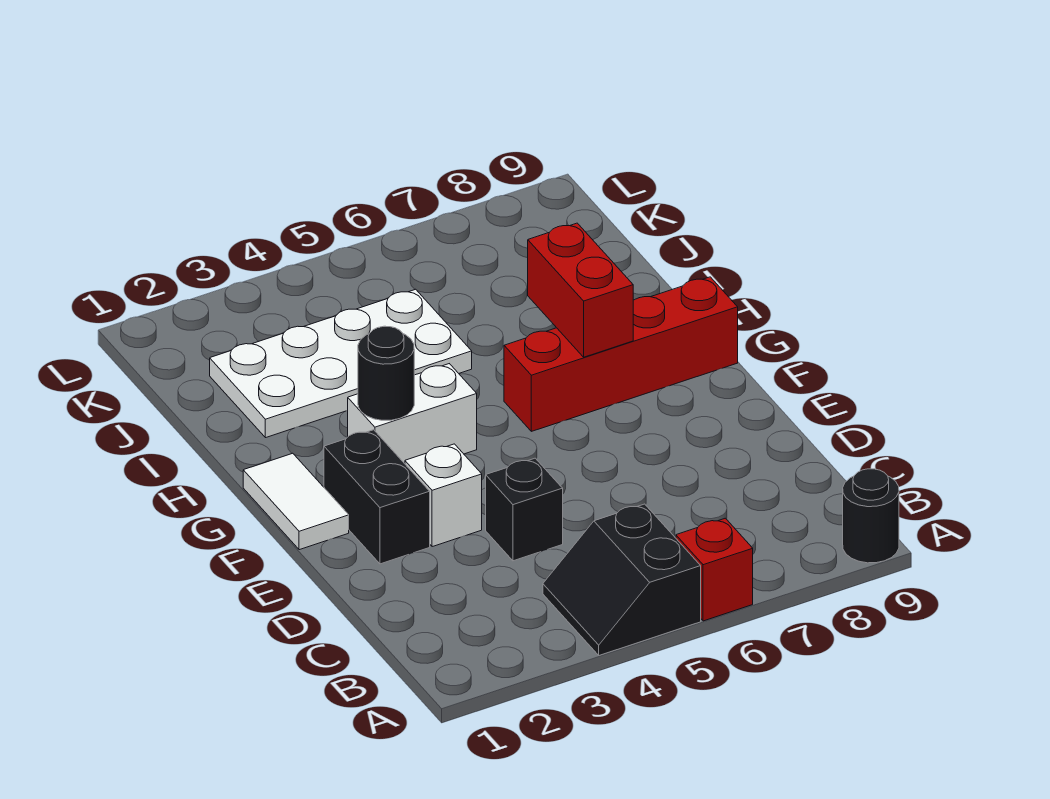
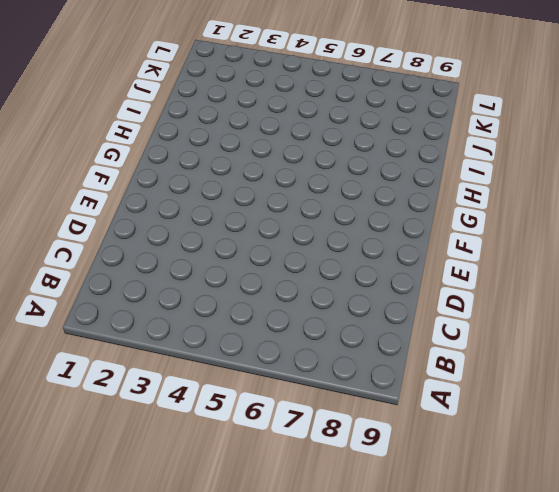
none -> black slope A4:B5 level 1 top 5
none -> red brick A6 level 1
none -> black round brick A9 level 1

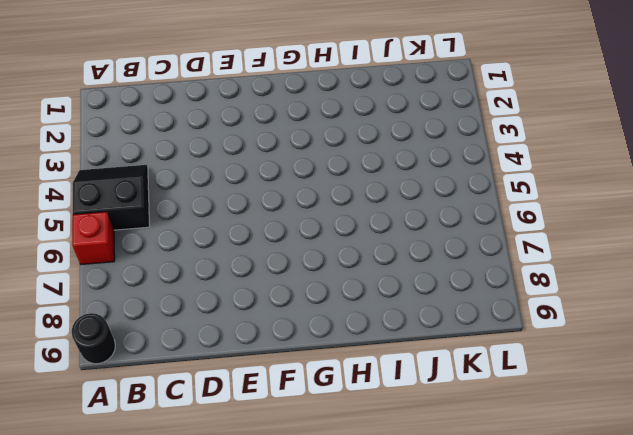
none -> black brick D4 level 1
none -> black brick E2:F2 level 1
none -> white brick E3 level 1

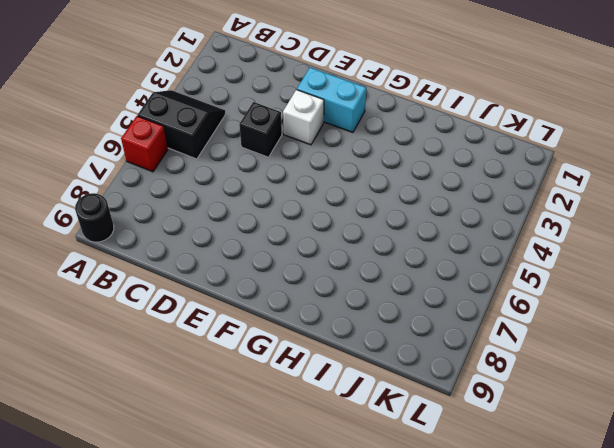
cyan brick E2:F2 level 1 -> black brick E2:F2 level 1
none -> white tile F1:G1 level 1
none -> white brick G3:G4 level 1
none -> red brick G6:G9 level 1

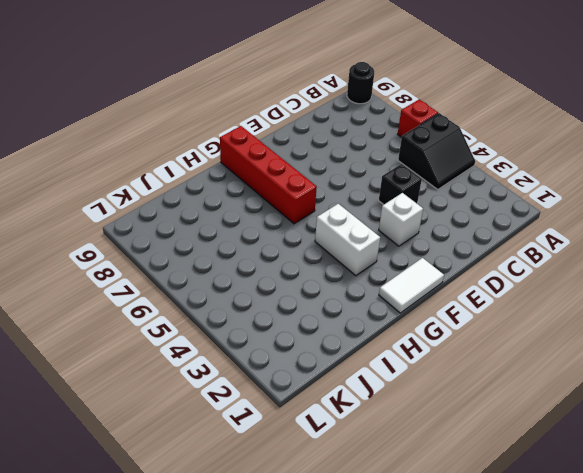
none -> black brick E2:F2 level 1
none -> white plate I2:J5 level 1
none -> black round brick G3 level 2

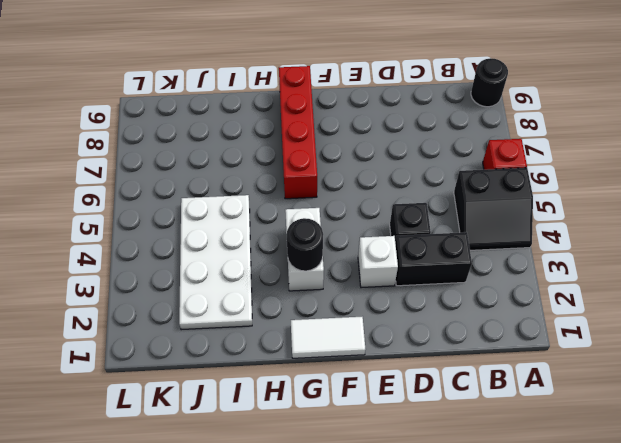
black brick C3:D3 level 1 -> black brick E2:F2 level 1
none -> red brick G7:H7 level 2

